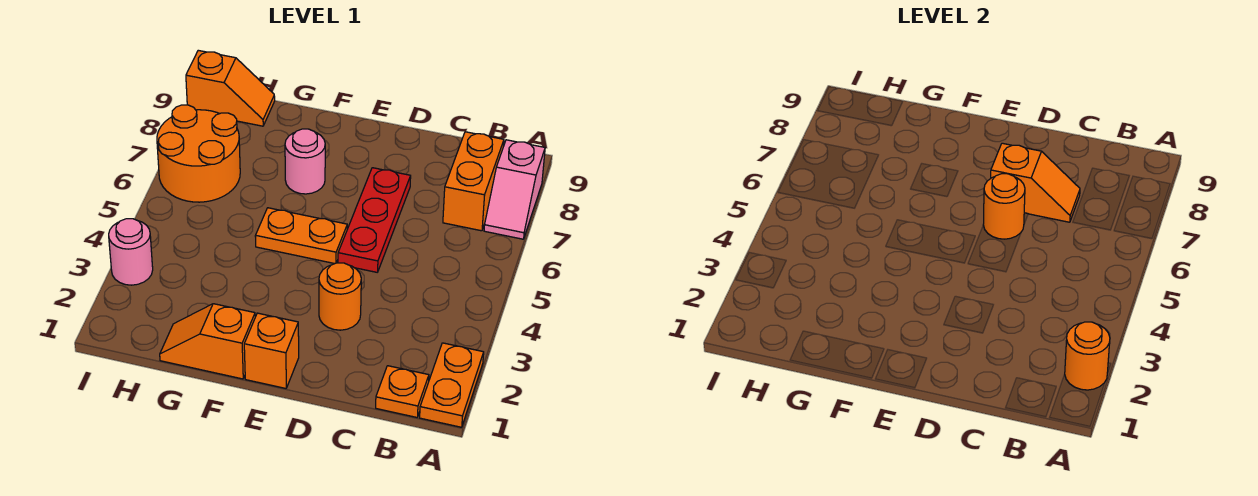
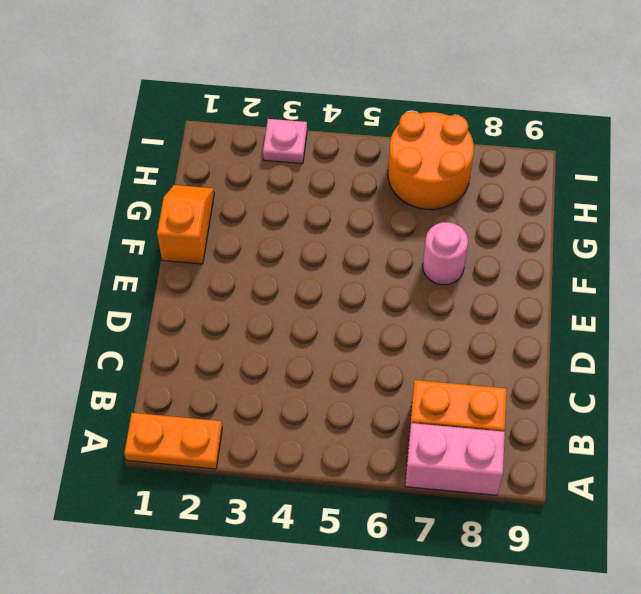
pink brick A7:A8 level 1 -> pink slope A7:A8 level 1 top 8
pink plate I3 level 1 -> pink round brick I3 level 1
none -> orange plate B1 level 1
none -> orange round brick D3 level 1
none -> red plate D5:D7 level 1

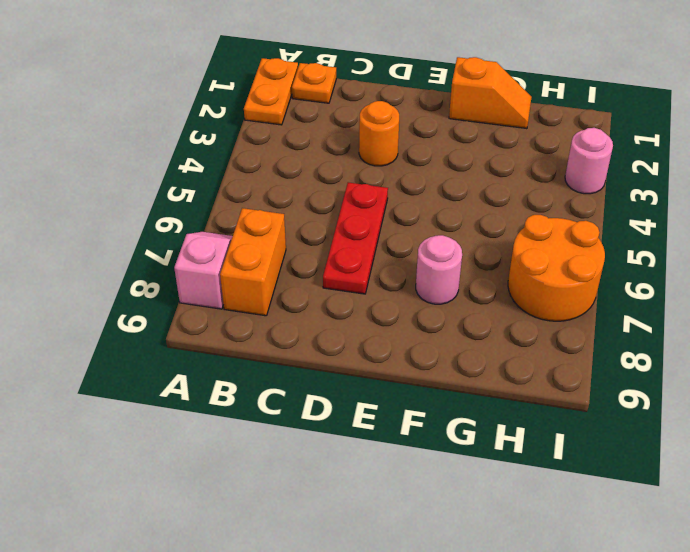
none -> orange brick E1 level 1
none -> orange plate E5:F5 level 1
none -> orange slope H9:I9 level 1 top I

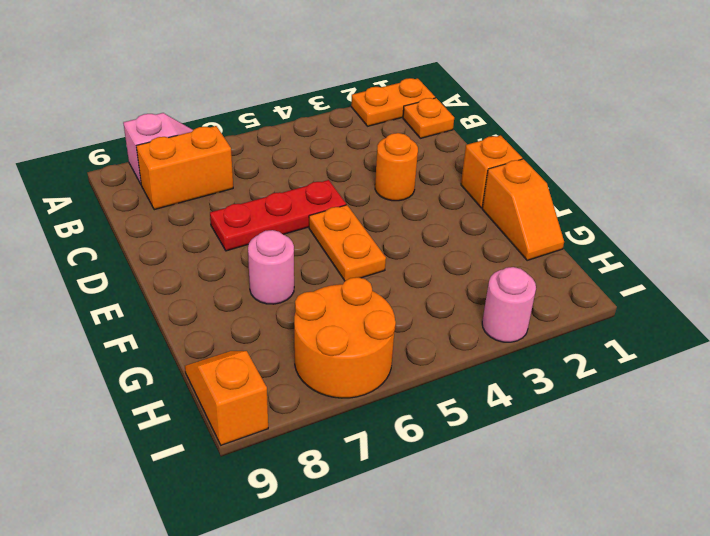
none -> orange round brick A2 level 2
none -> orange slope C7:D7 level 2 top D
none -> orange round brick D6 level 2

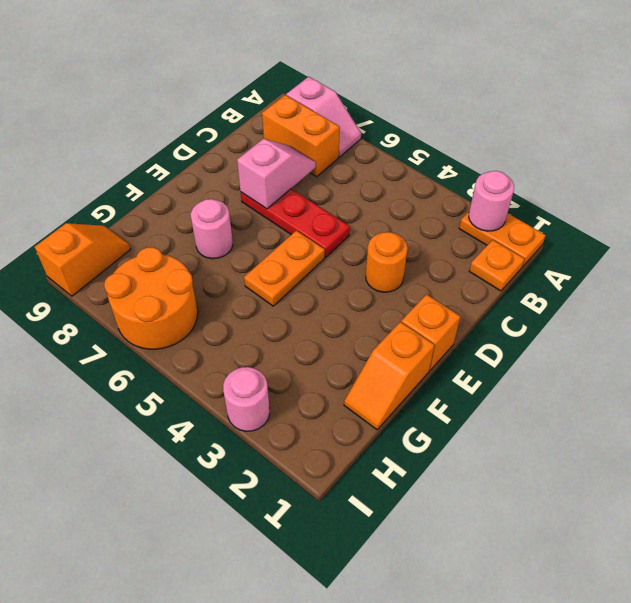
pink round brick A2 level 2 -> orange round brick A2 level 2
pink slope C7:D7 level 2 top D -> orange slope C7:D7 level 2 top D
none -> orange round brick D6 level 2

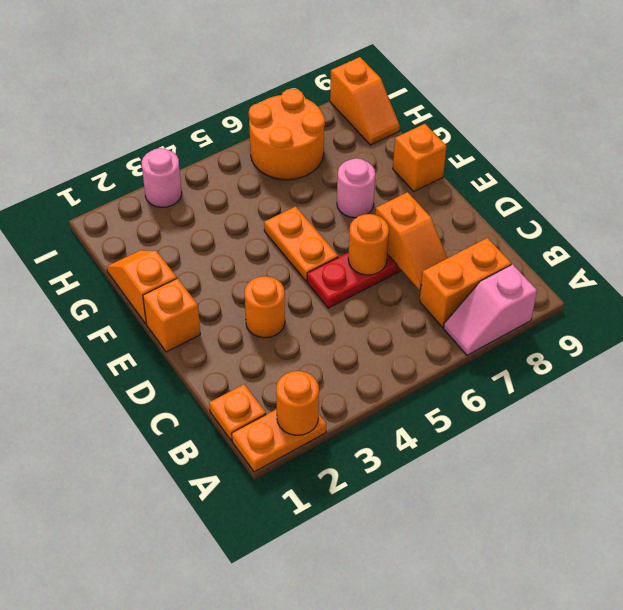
orange brick F9 level 1 -> none

